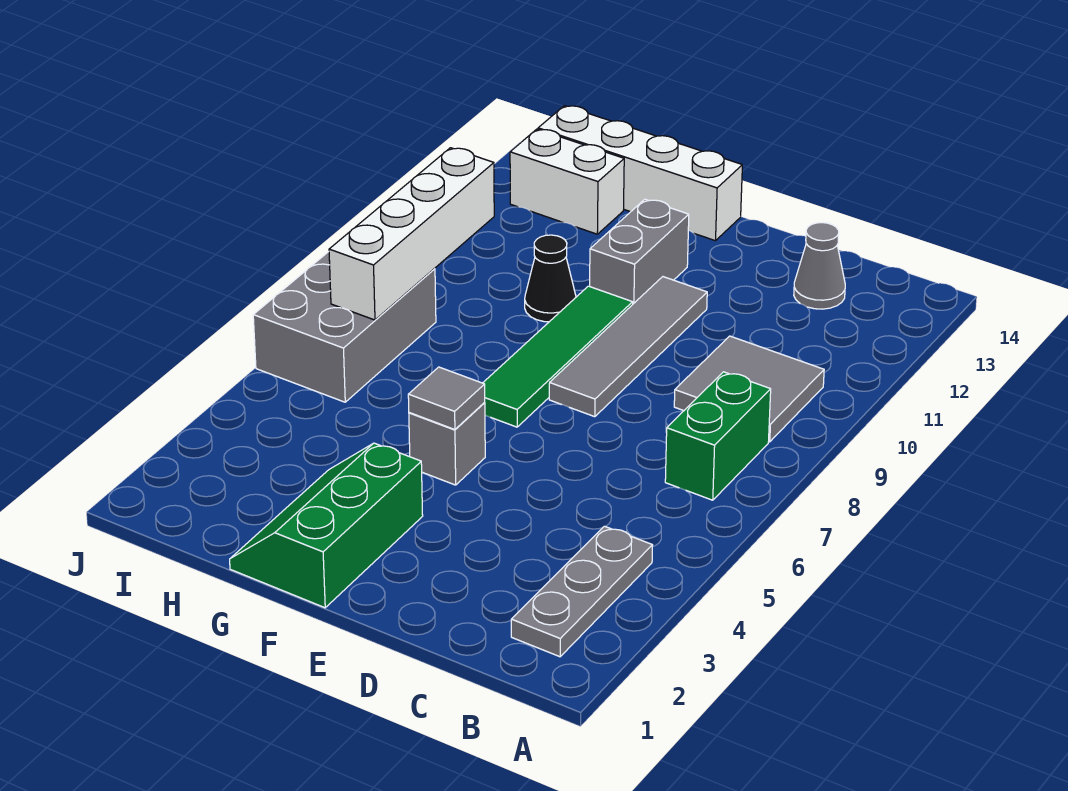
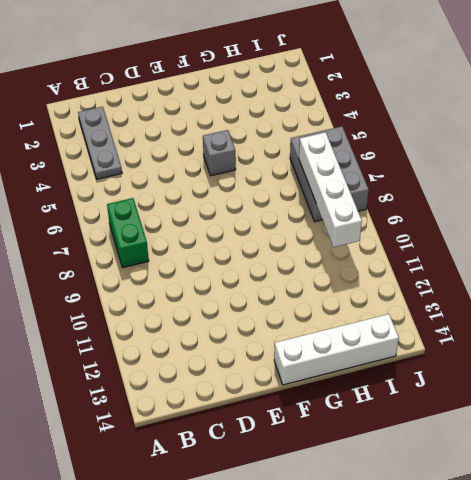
none -> grey tile B9:C10 level 1
none -> grey cone C13 level 1
none -> grey tile E8:E11 level 1

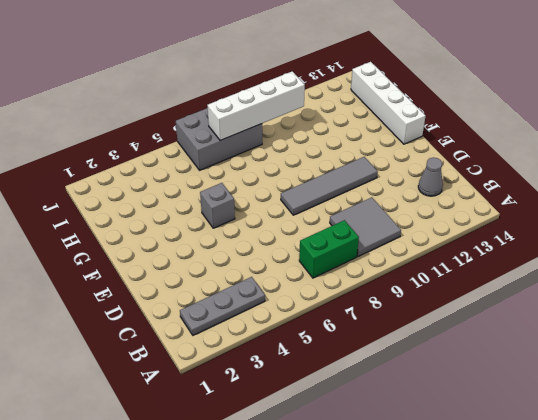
none -> green slope F1:G3 level 1 top F
none -> green tile F7:F10 level 1
none -> grey brick F11:F12 level 1

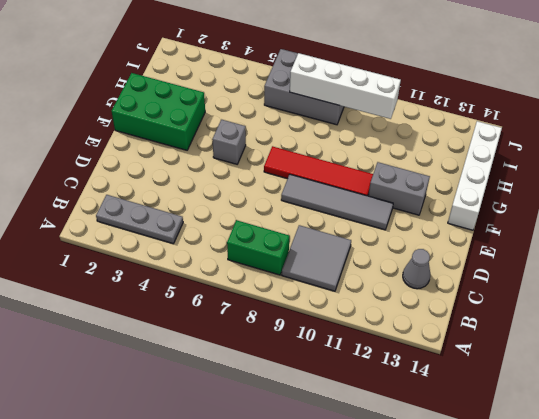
green brick F1:G3 level 1 -> green slope F1:G3 level 1 top F
red tile F7:F10 level 1 -> green tile F7:F10 level 1
none -> black cone G10 level 1
none -> white brick H13:I13 level 1
none -> grey tile F5 level 2

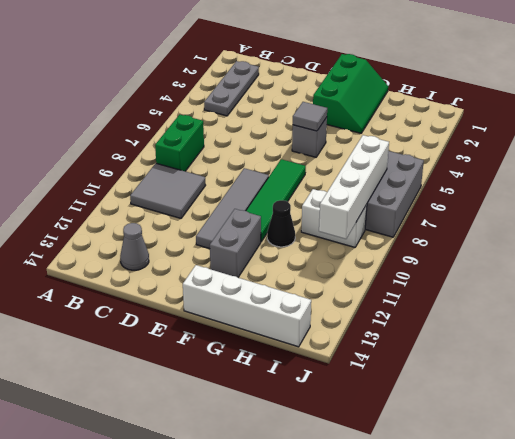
white brick H9:I9 level 1 -> white brick H13:I13 level 1

